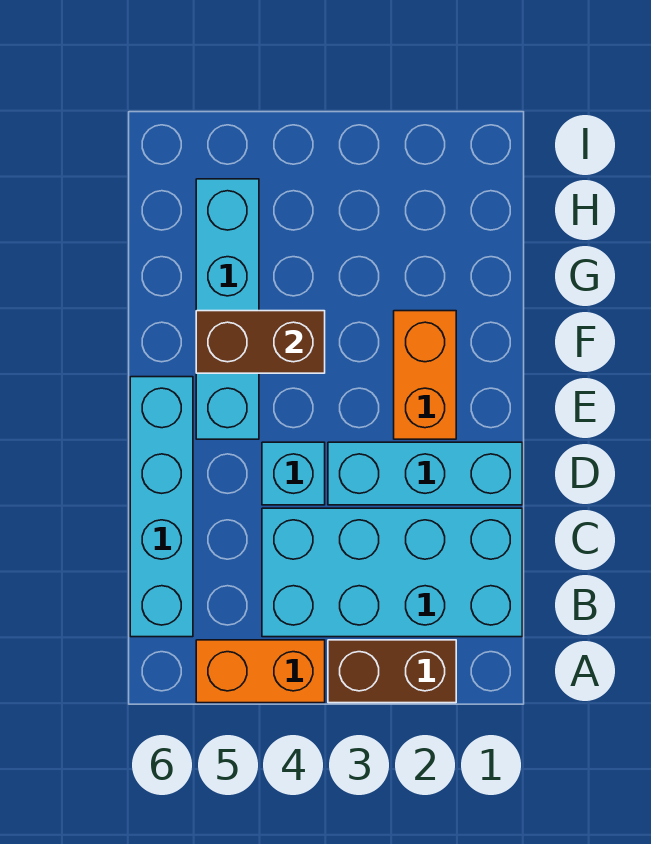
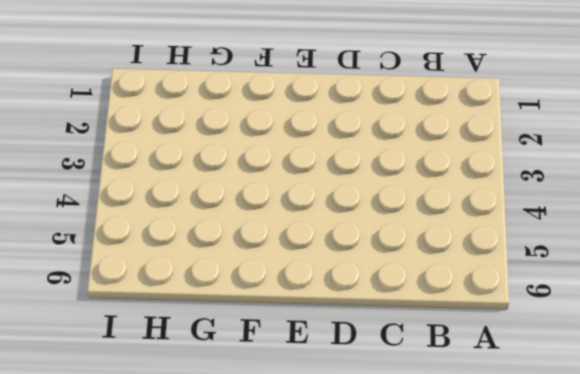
none -> brown brick A2:A3 level 1
none -> orange brick A4:A5 level 1

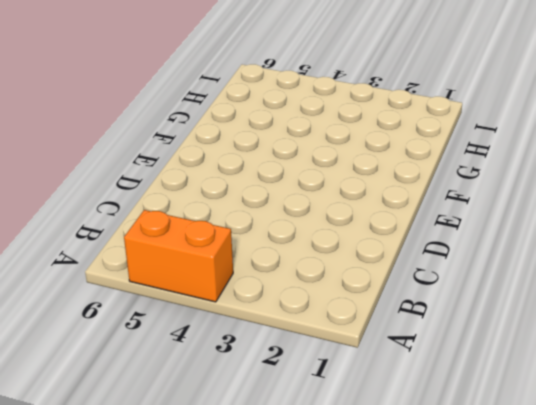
none -> brown brick A2:A3 level 1
none -> cyan brick B1:C4 level 1

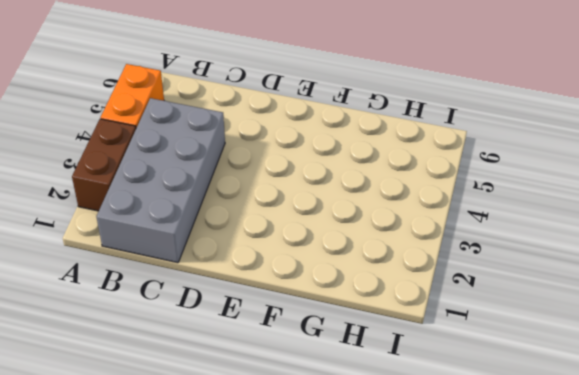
grey brick B1:C4 level 1 -> cyan brick B1:C4 level 1
none -> cyan brick B6:E6 level 1
none -> cyan brick D1:D3 level 1

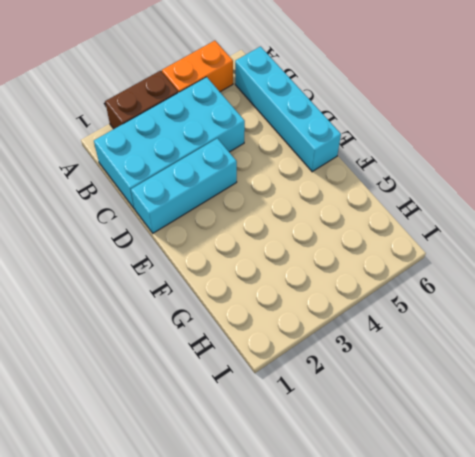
none -> cyan brick D4 level 1
none -> orange brick E2:F2 level 1

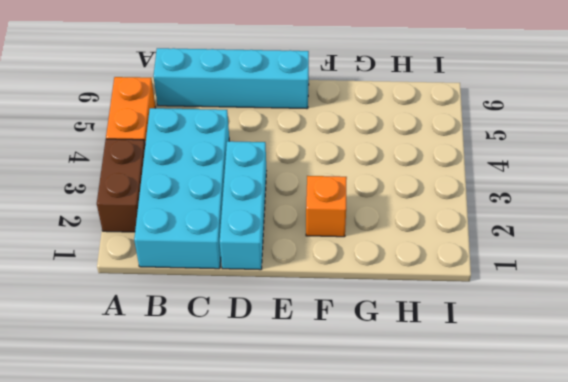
orange brick F2 level 1 -> orange brick E2:F2 level 1
none -> cyan brick D4 level 1
none -> cyan brick E5:H5 level 1

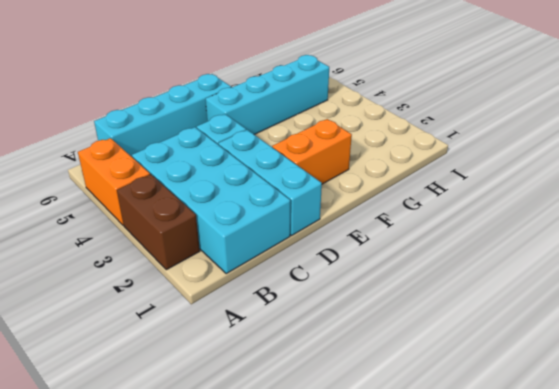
none -> brown brick F4:F5 level 2

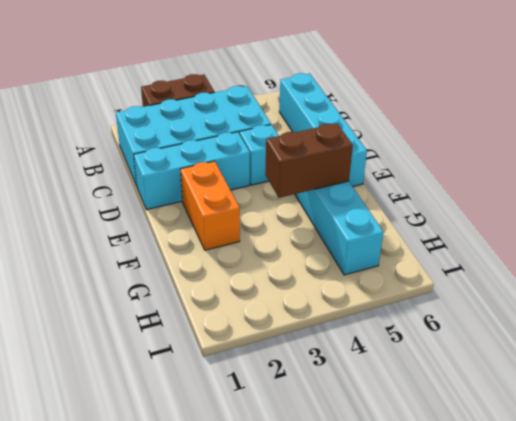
none -> orange brick A4:A5 level 1

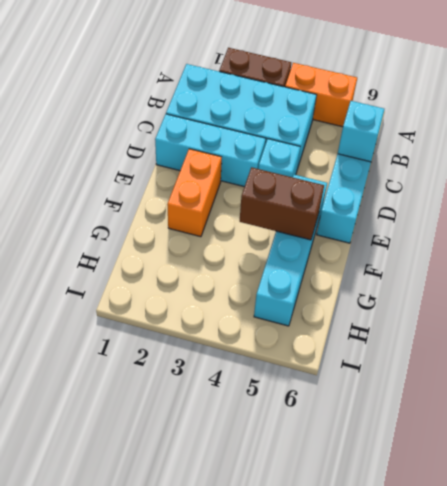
cyan brick C6 level 2 -> none

